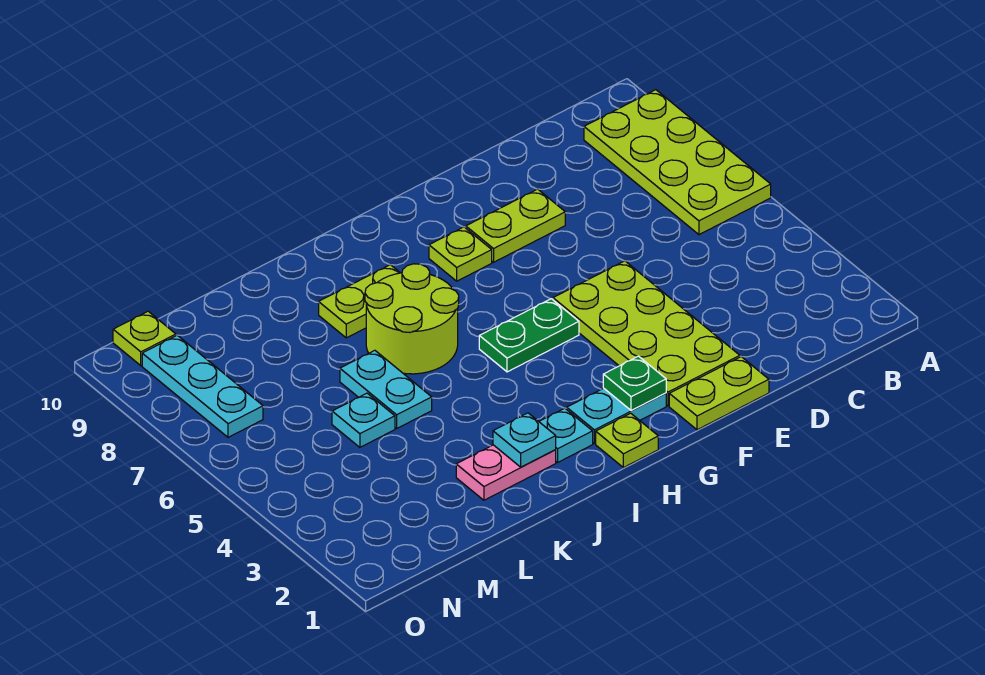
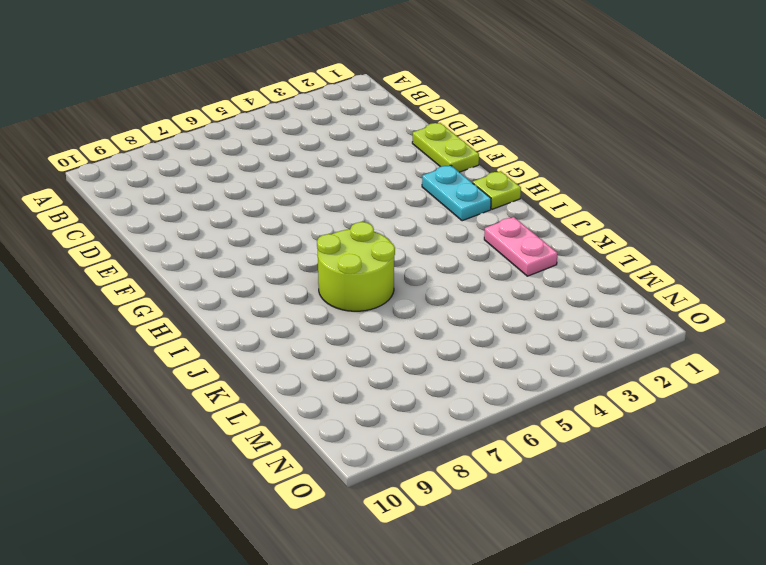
none -> lime plate A6:B9 level 1
none -> lime plate E2:F5 level 1
none -> lime plate E8:F8 level 1

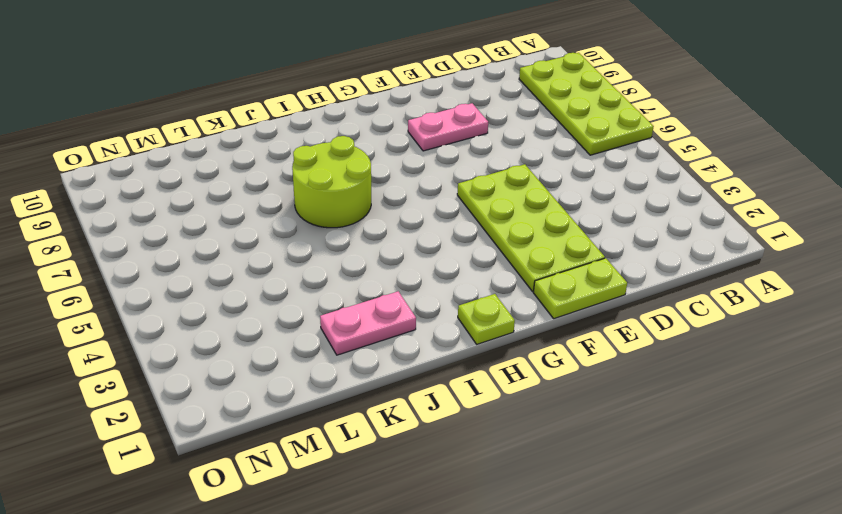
pink plate E8:F8 level 1 -> lime plate E8:F8 level 1
none -> cyan plate G2:H2 level 1
none -> green plate G5:H5 level 1
none -> lime plate G8 level 1

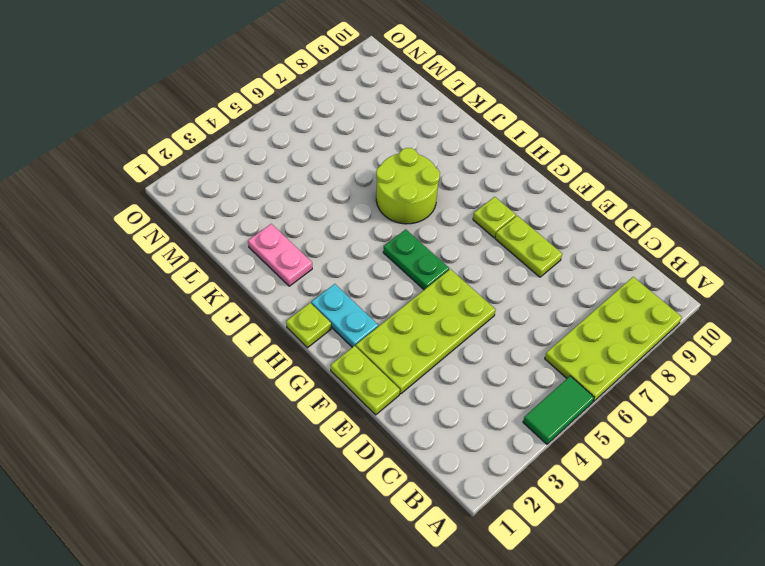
green tile A4:A5 level 1 -> none
none -> cyan plate I2 level 1
none -> lime plate I8:J8 level 1
none -> cyan plate K5:K6 level 1

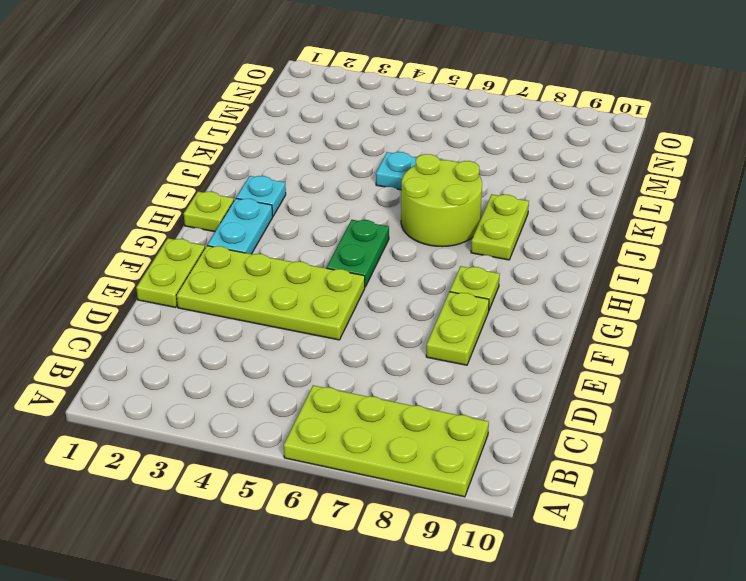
none -> pink plate J2:K2 level 1
none -> cyan plate L5 level 1
none -> cyan plate N7:N9 level 1

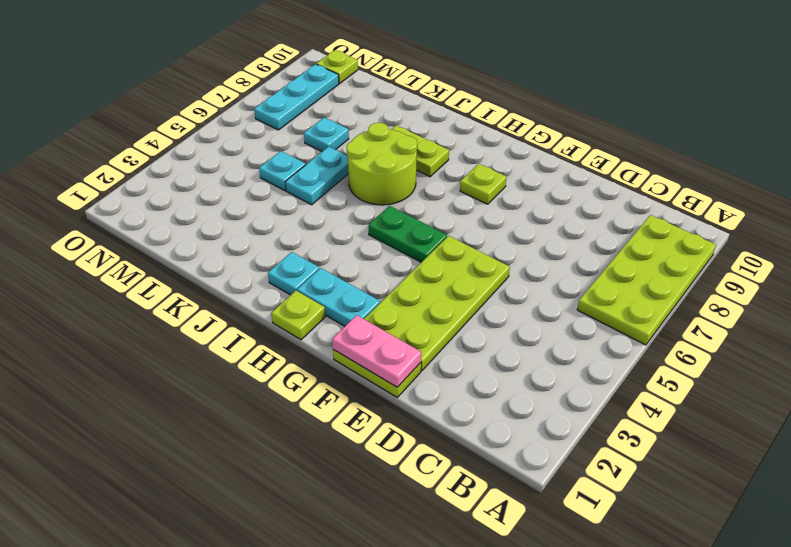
pink plate E1:F1 level 2 -> pink plate J2:K2 level 1
cyan plate L7 level 1 -> cyan plate J2 level 2
none -> lime plate E8:F8 level 1
none -> green plate G2 level 2

